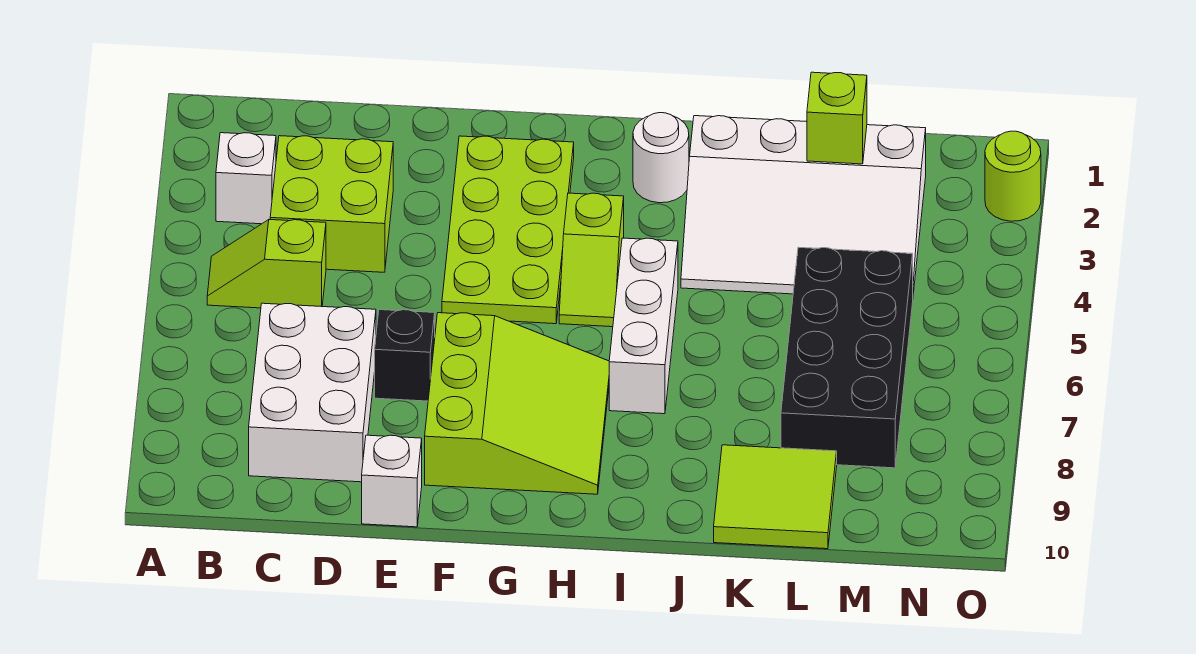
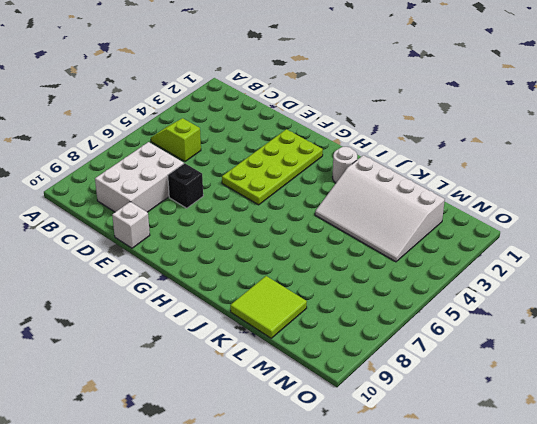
none -> white brick B3 level 1
none -> lime brick C3:D4 level 1
none -> lime slope F7:H9 level 1 top F

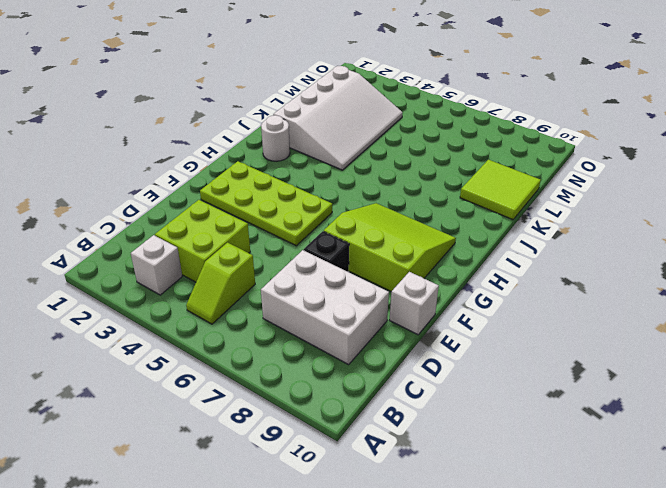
none -> lime slope H4:H5 level 1 top 4
none -> white brick I5:I7 level 1
none -> black brick L5:M8 level 1

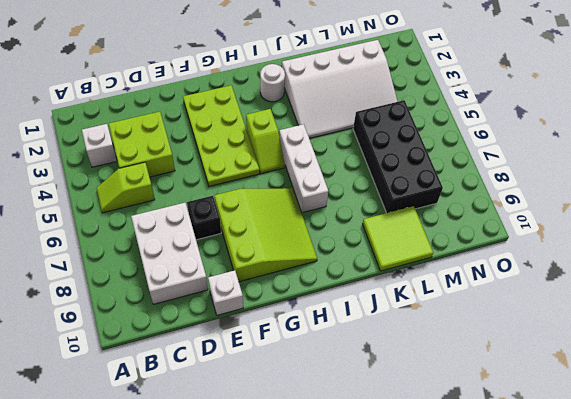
none -> lime round brick O2 level 1
none -> lime brick L2 level 2

